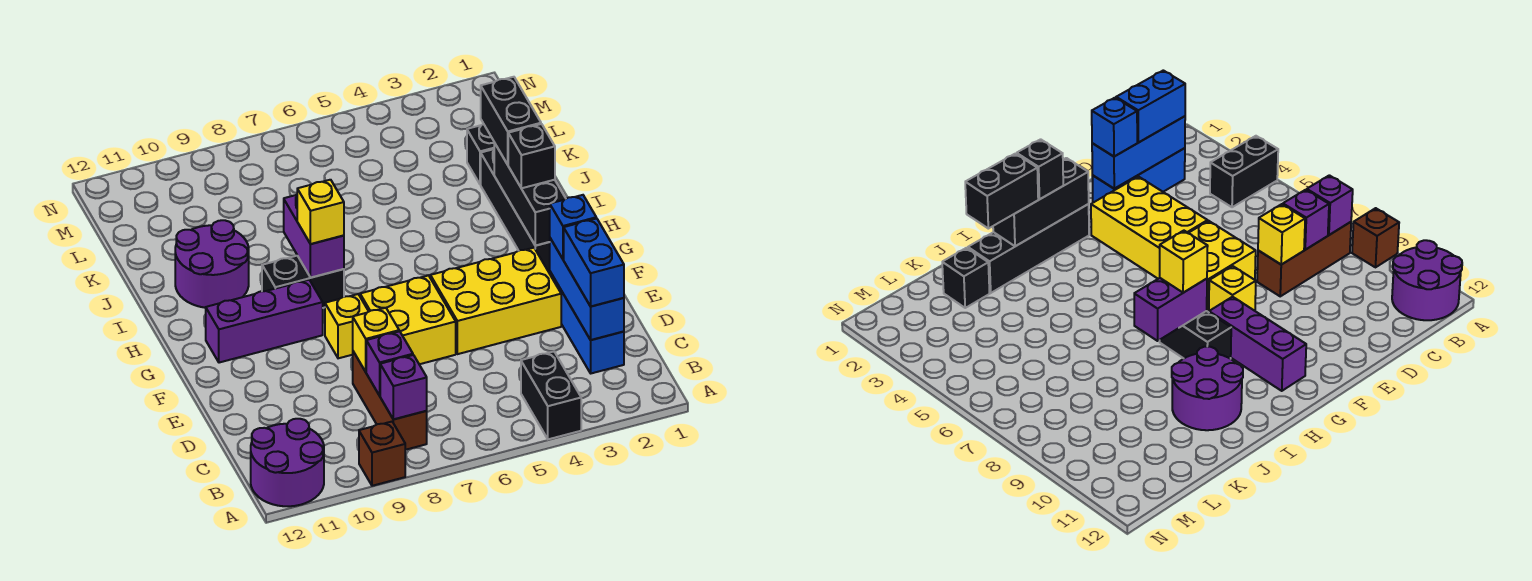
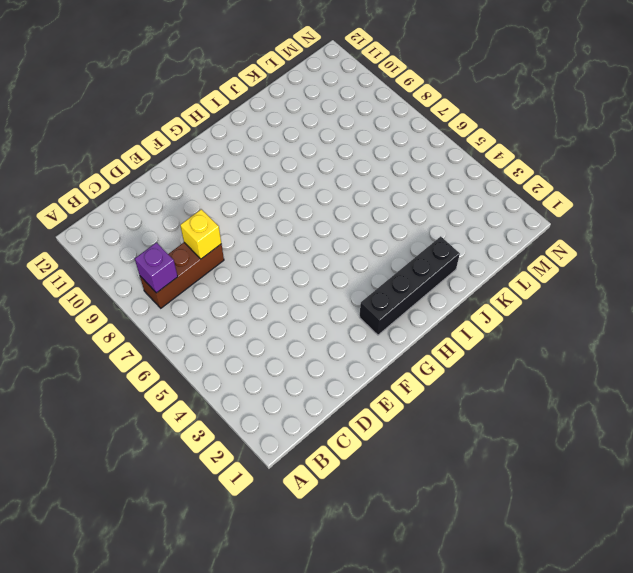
none -> black brick A4:B4 level 1
none -> brown brick A9 level 1
none -> purple round brick A11:B12 level 1

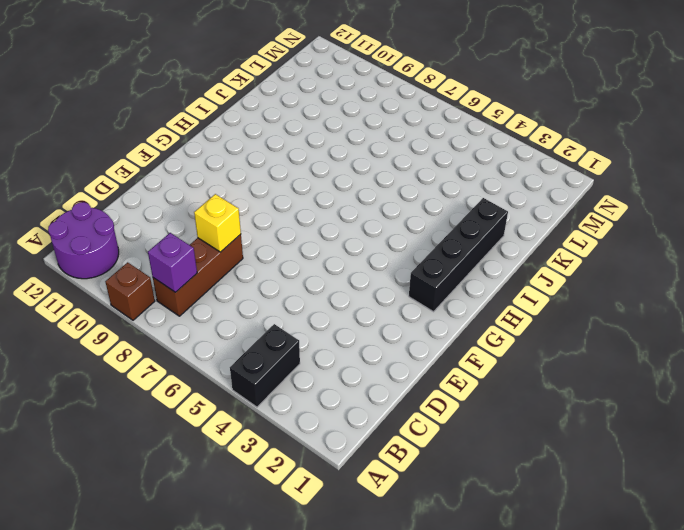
none -> blue brick C2:E2 level 1
none -> yellow brick E3:F5 level 1
none -> yellow brick E6:F7 level 1

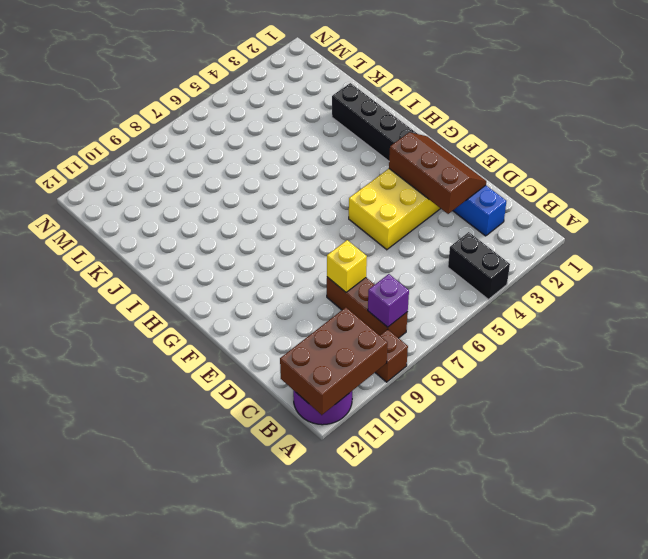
brown brick A10:B12 level 2 -> none
brown slope D2:F3 level 2 top 3 -> blue brick C2:E2 level 2
none -> yellow brick E6:F7 level 1
none -> yellow brick F8 level 1
none -> purple brick G9:G11 level 1

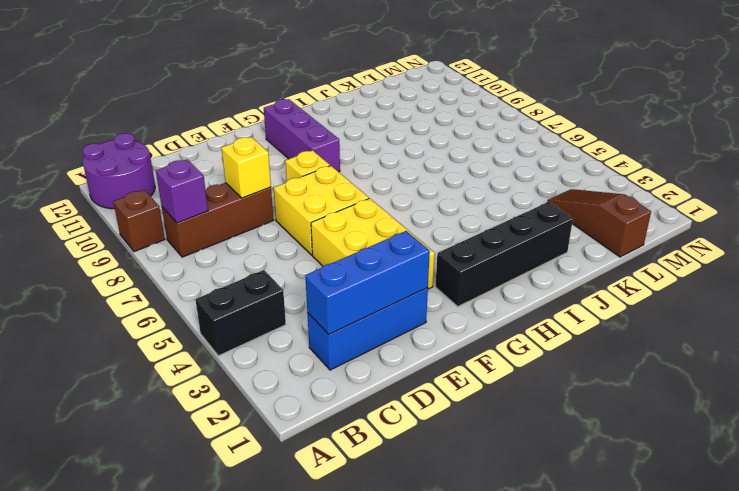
brown slope L1:L3 level 1 top 1 -> none
none -> black brick H8:H9 level 1
none -> purple round brick I10:J11 level 1
none -> black brick K2 level 1

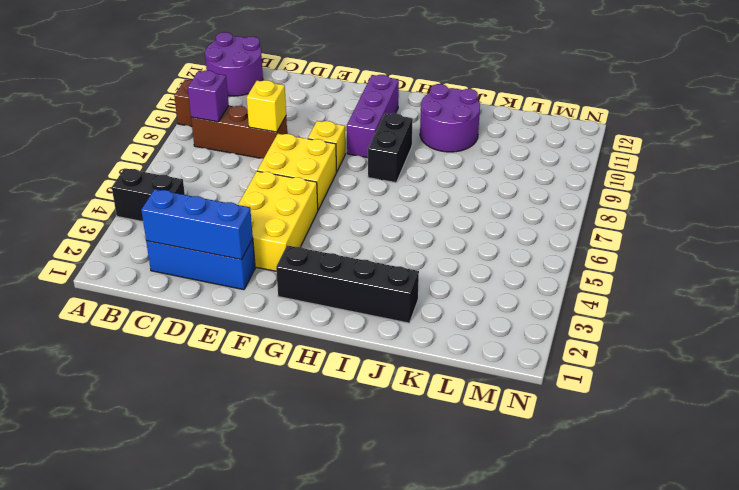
none -> black brick K2 level 1
none -> purple brick C8 level 2
none -> black brick G2:I2 level 2

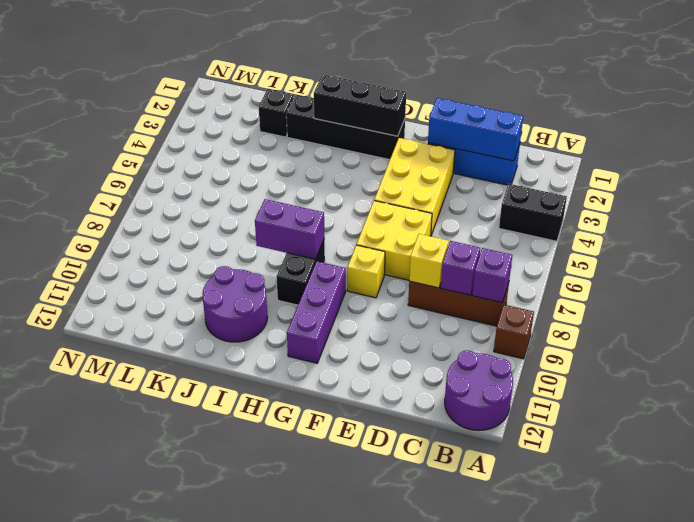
none -> blue brick C2:D2 level 3
none -> blue brick E2 level 3
none -> black brick H2 level 3

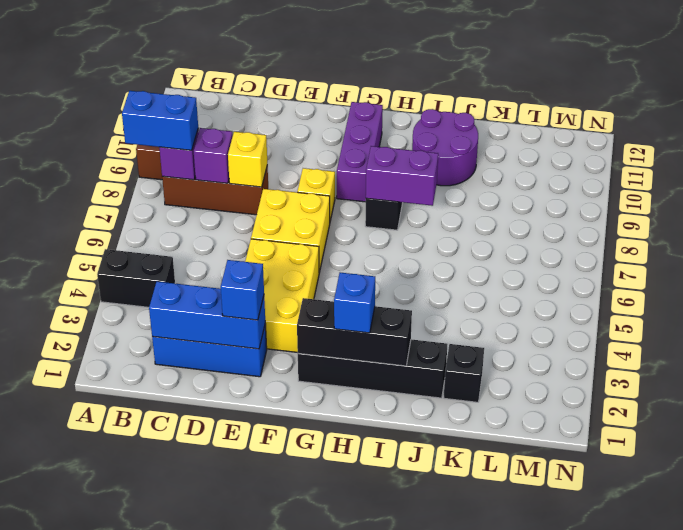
blue brick A8:B8 level 3 -> blue brick C2:D2 level 3
blue brick H2 level 3 -> black brick H2 level 3
none -> purple round brick A11:B12 level 1
none -> yellow brick H8 level 3
none -> black brick I2:J2 level 3

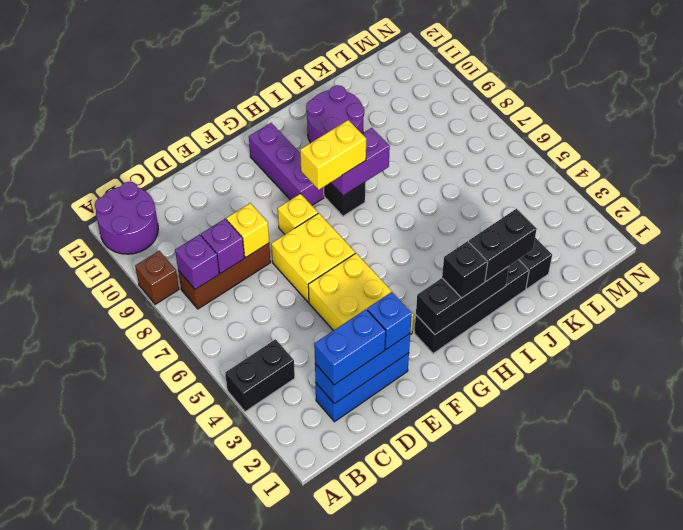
yellow brick G8:H8 level 3 -> yellow brick H8 level 3

